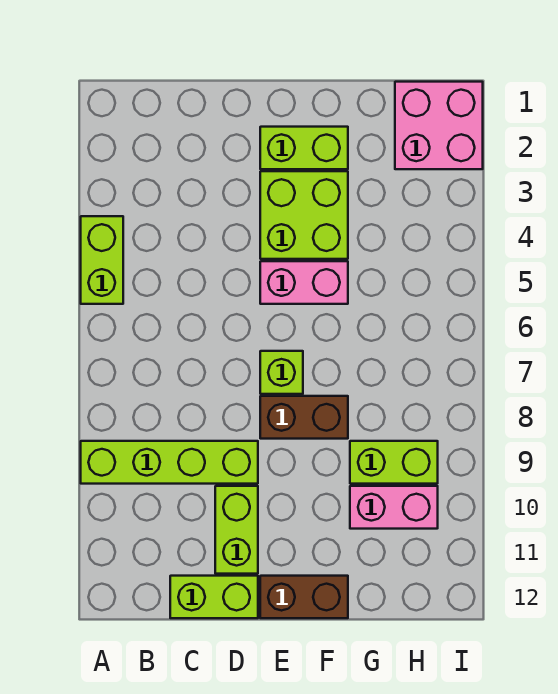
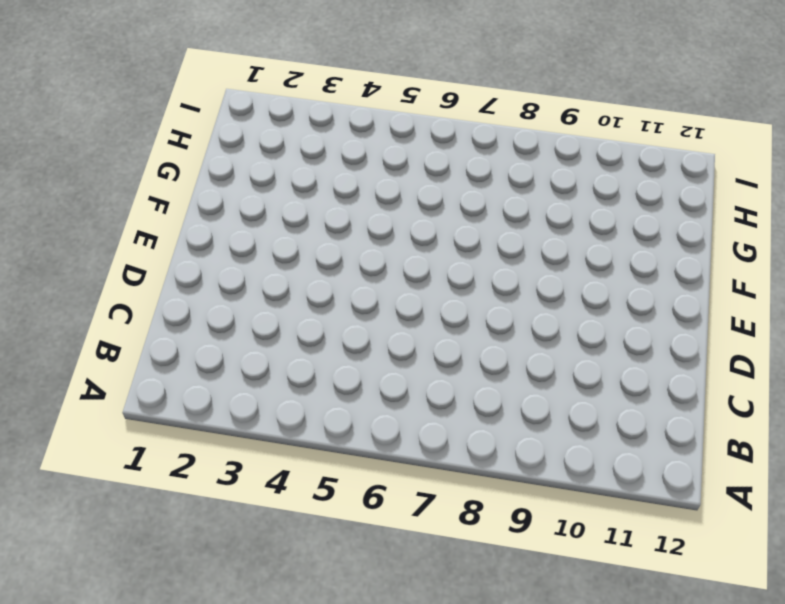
none -> lime brick A4:A5 level 1
none -> lime brick A9:D9 level 1
none -> lime brick C12:D12 level 1

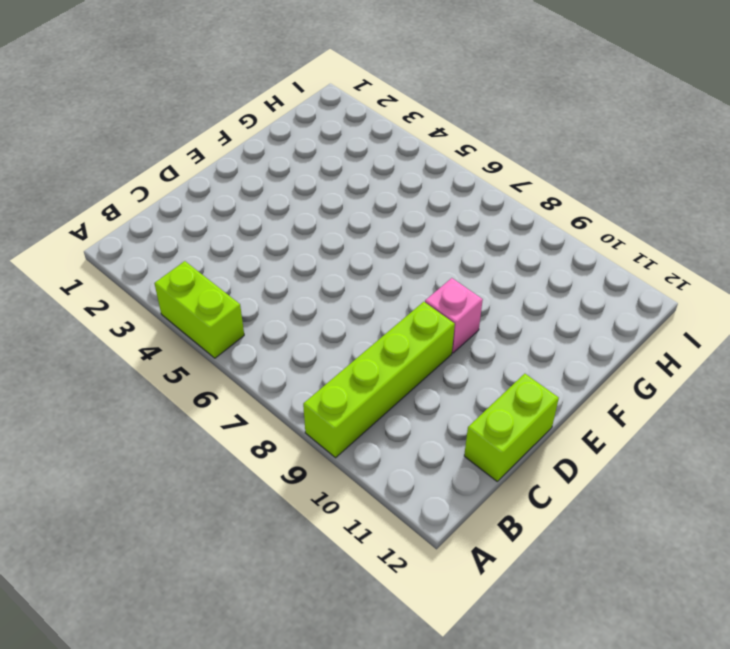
pink brick E9 level 1 -> none
none -> lime brick D10:D11 level 1
none -> lime brick E2:F2 level 1
none -> lime brick E3:F4 level 1

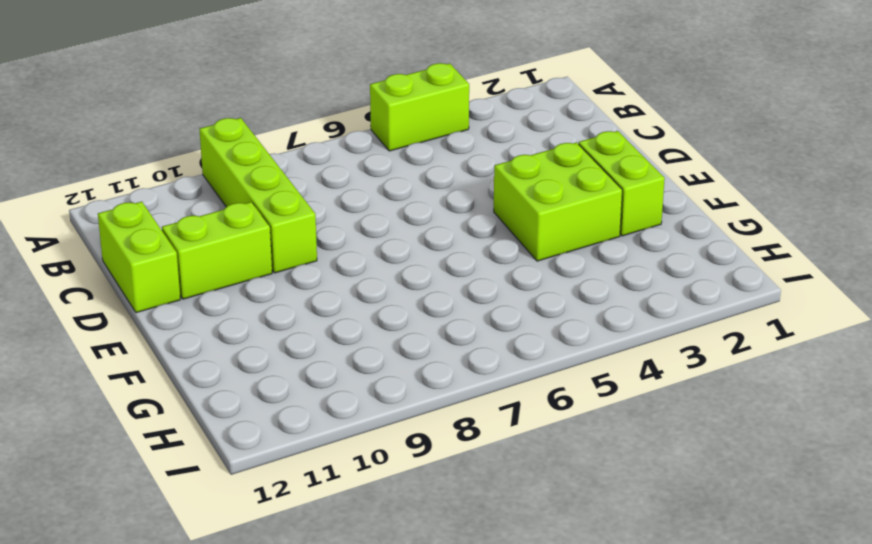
none -> pink brick E5:F5 level 1
none -> lime brick E7 level 1
none -> brown brick E8:F8 level 1

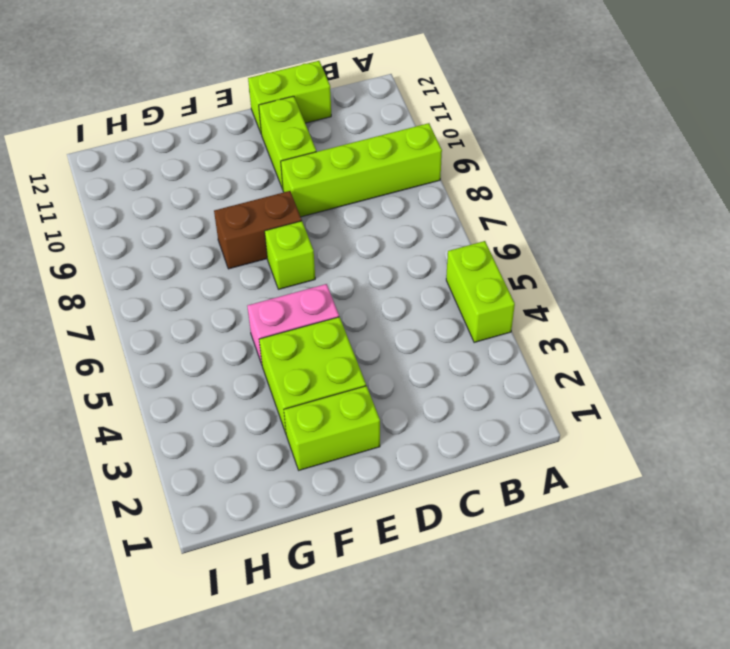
none -> brown brick E12:F12 level 1
none -> lime brick G9:H9 level 1
none -> pink brick G10:H10 level 1

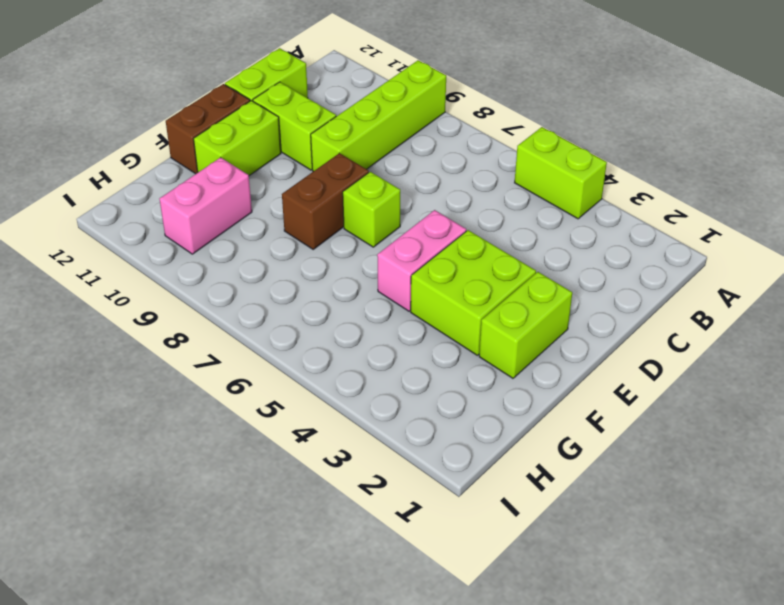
lime brick E11:F11 level 1 -> lime brick G9:H9 level 1
none -> pink brick H1:I2 level 1

